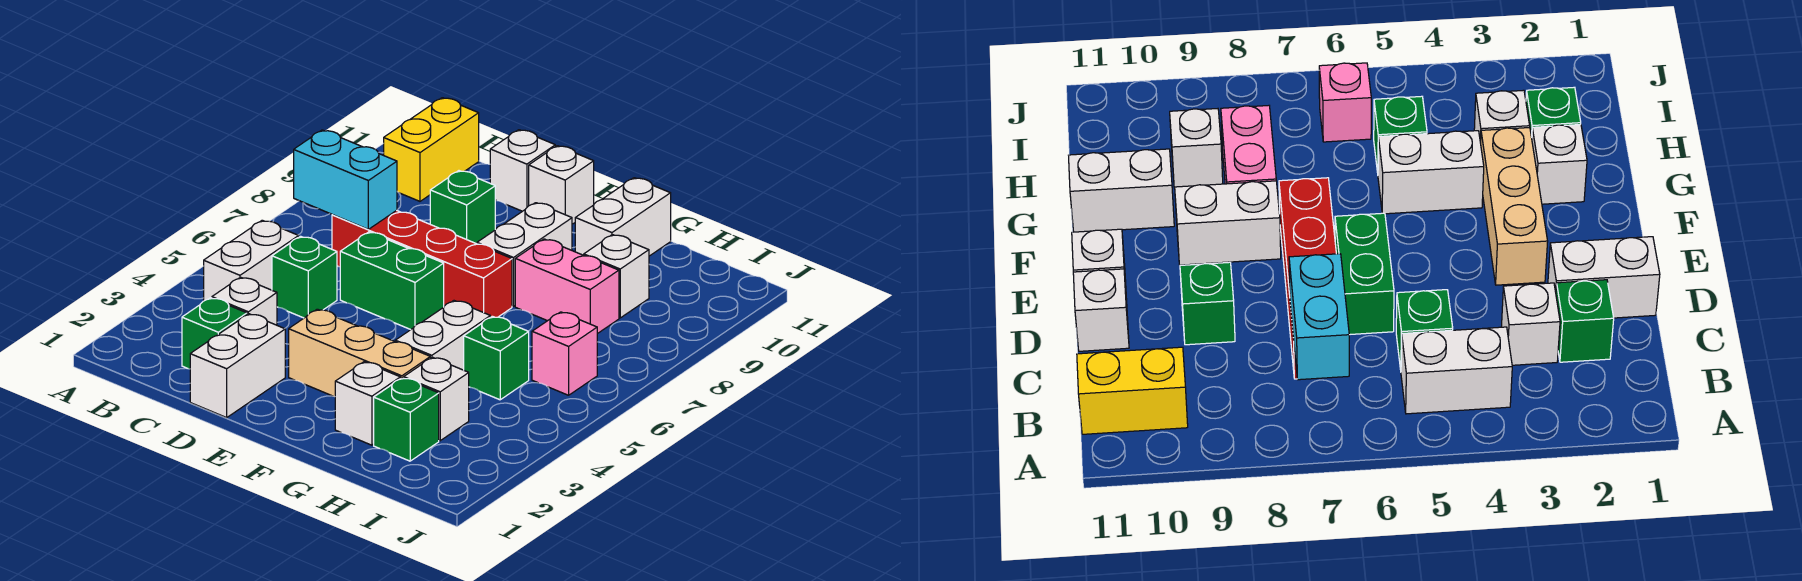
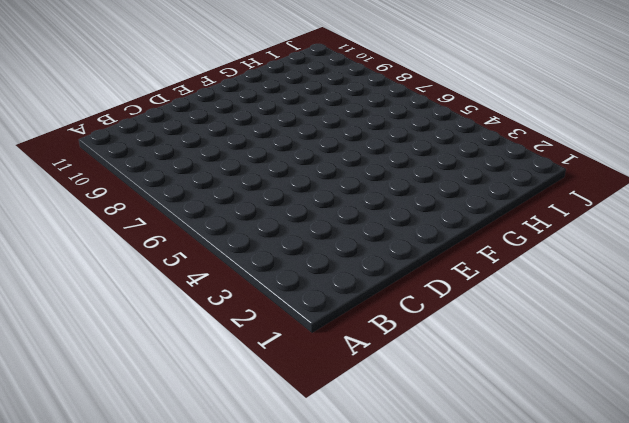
none -> white brick B4:B5 level 1
none -> yellow brick B10:B11 level 1
none -> green brick C2 level 1

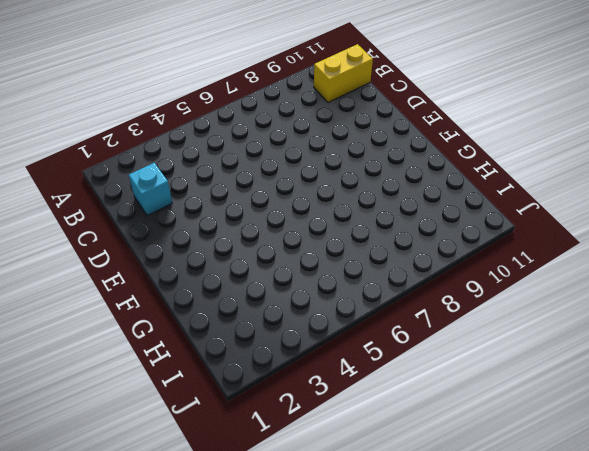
cyan brick C2 level 1 -> green brick C2 level 1
none -> white brick B4:B5 level 1
none -> white brick C3 level 1
none -> green brick C5 level 1

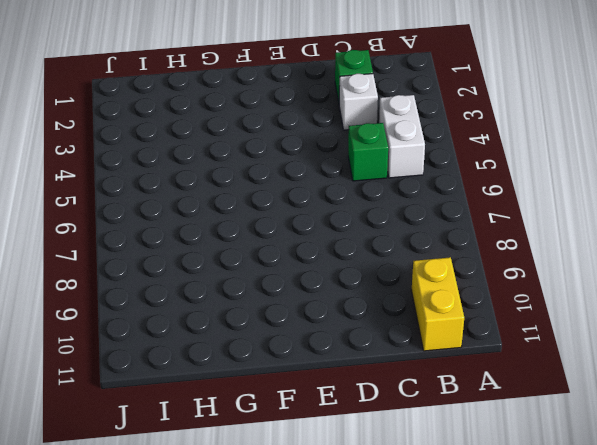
none -> red brick C7:F7 level 1
none -> white brick D1:D2 level 1
none -> green brick D6:E6 level 1

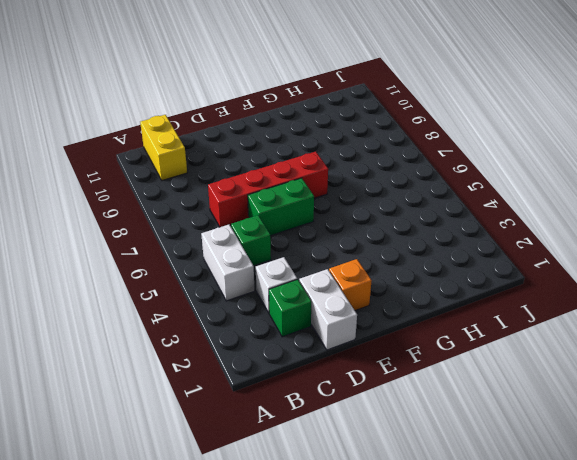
orange brick E2 level 1 -> none
none -> green brick D9 level 1
none -> white brick D11 level 1
none -> tan brick E3:G3 level 1

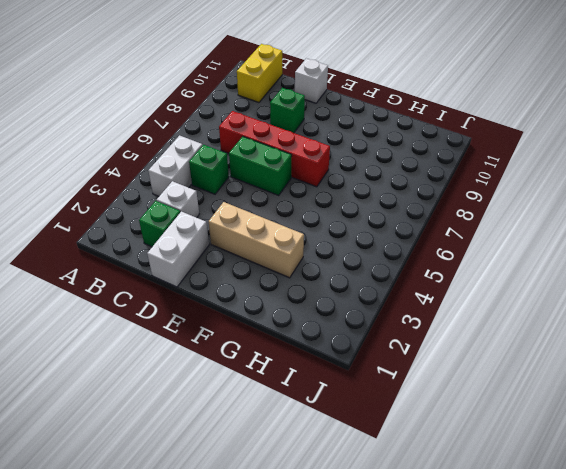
none -> white brick E11 level 1
none -> white brick F8:F9 level 1
none -> white brick G2 level 1

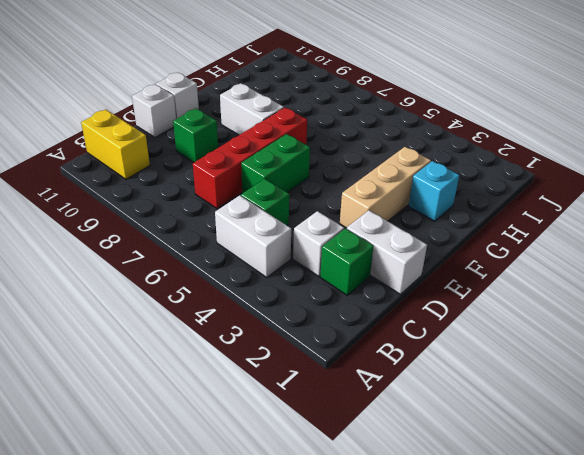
cyan brick G2 level 1 -> white brick G2 level 1
none -> white brick G4:G5 level 1
none -> pink brick G8:H8 level 1
none -> white brick G10:G11 level 1

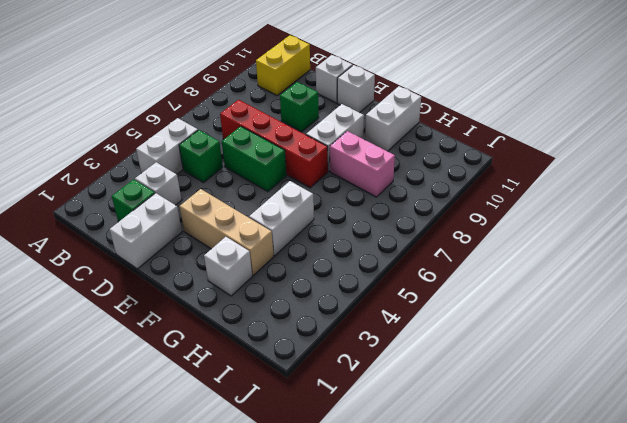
none -> green brick H2 level 1
none -> white brick H3 level 1
none -> green brick H5 level 1

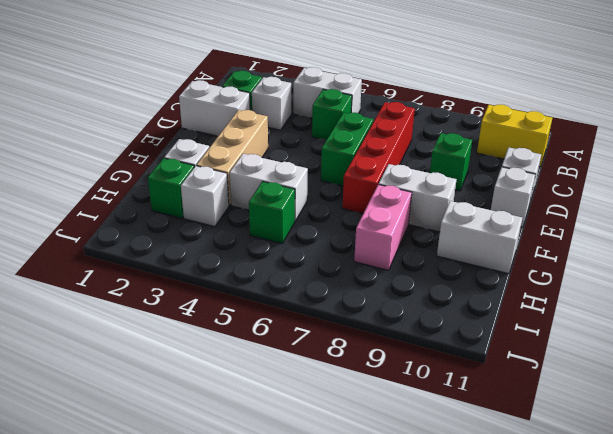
none -> white brick H9 level 1
none -> pink brick I6 level 1
none -> cyan brick B7:C7 level 2

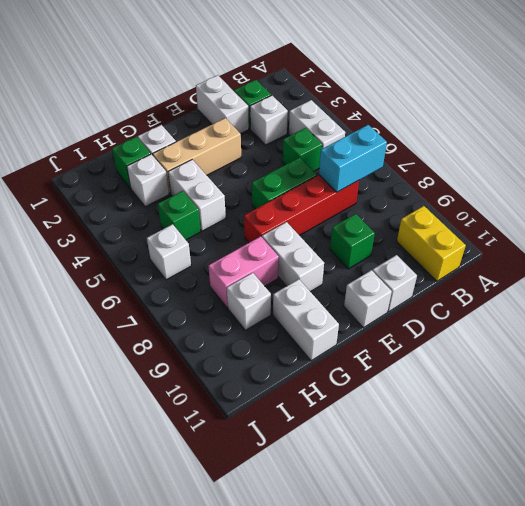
white brick I6 level 1 -> pink brick I6 level 1

